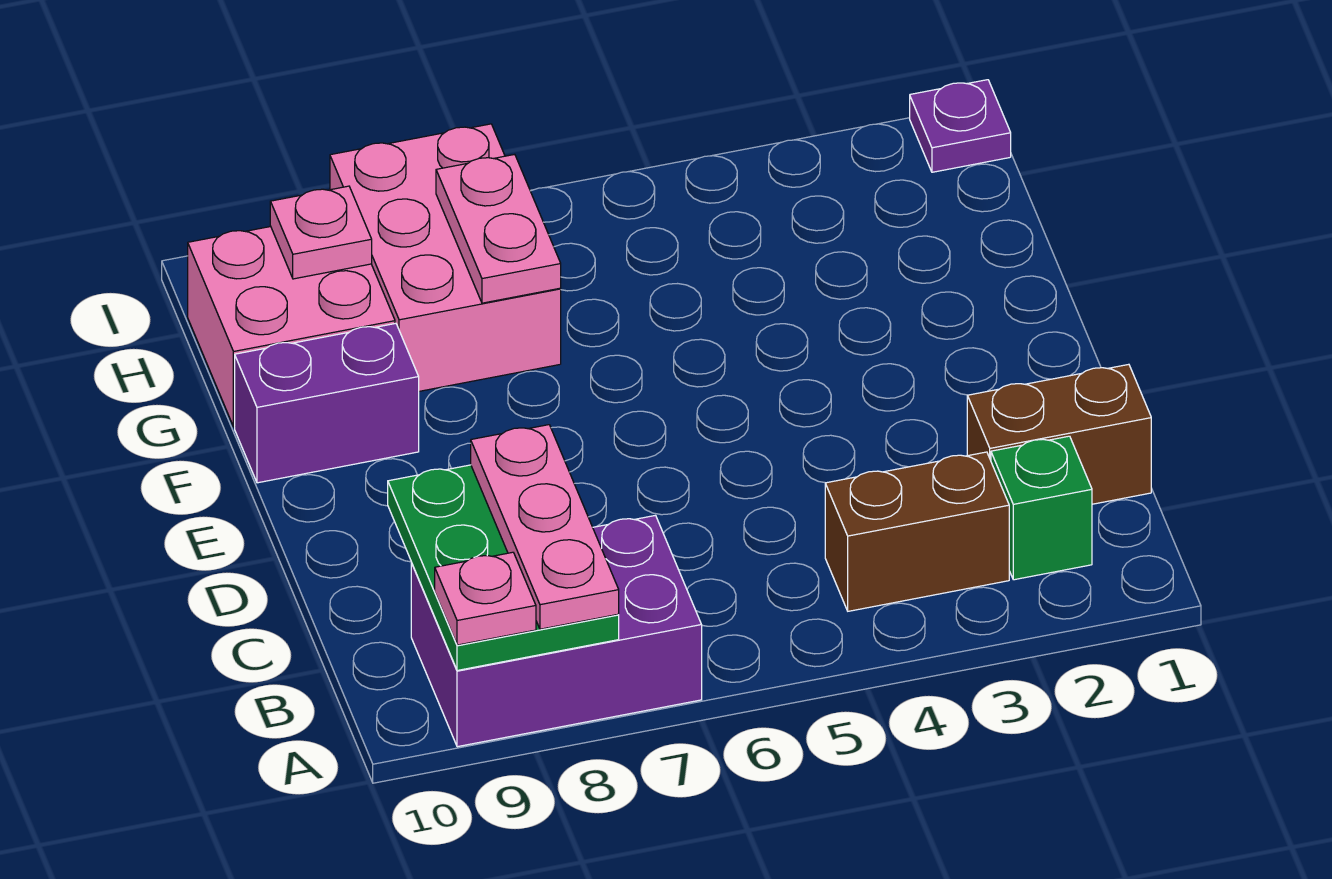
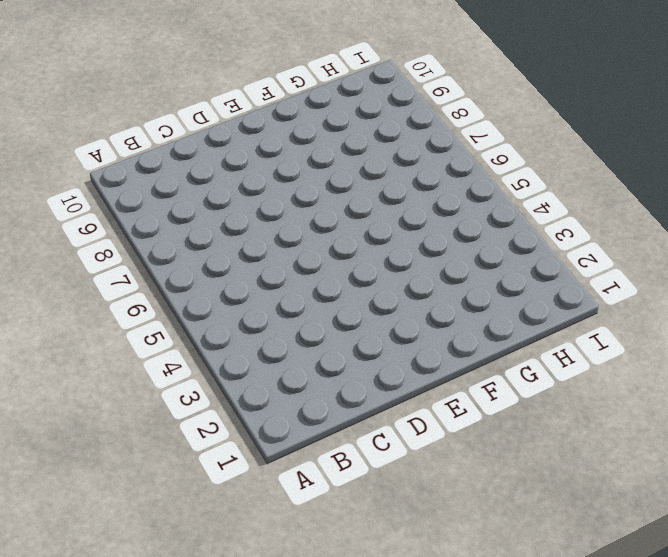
none -> purple brick A7:B9 level 1
none -> green brick B2 level 1
none -> brown brick B3:B4 level 1

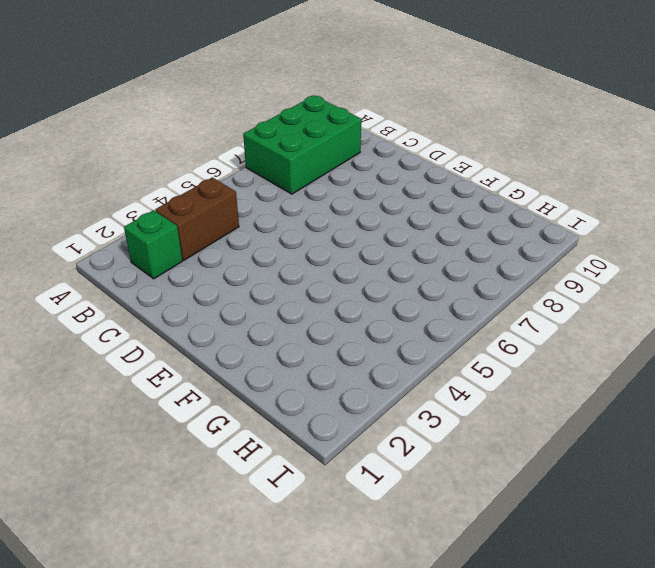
green brick A7:B9 level 1 -> purple brick A7:B9 level 1
none -> brown brick C1:C2 level 1
none -> purple brick F9:F10 level 1
none -> pink brick G7:I8 level 1

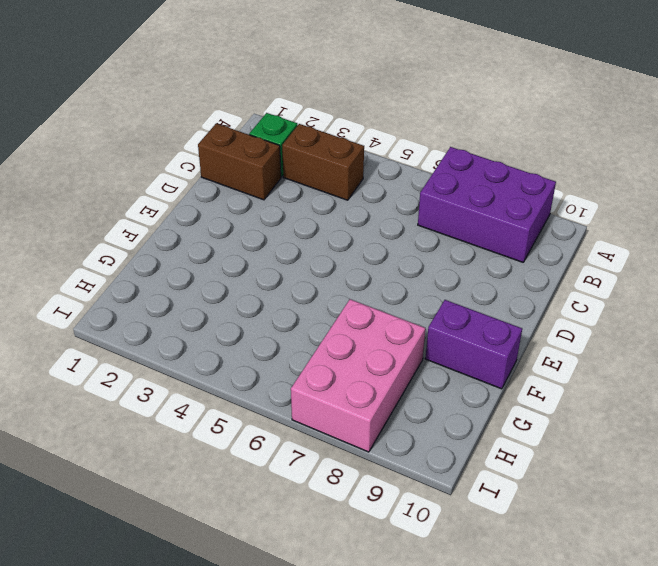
none -> pink brick G9:H10 level 1
none -> purple plate I1 level 1
none -> green plate A8:C9 level 2

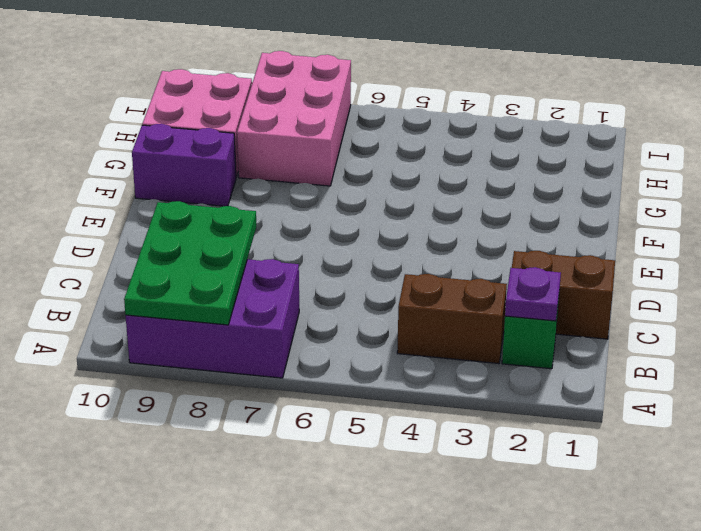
purple plate B2 level 2 -> purple plate I1 level 1
none -> pink plate G7:H7 level 2
none -> pink plate H9 level 2
none -> pink plate A8:C8 level 3

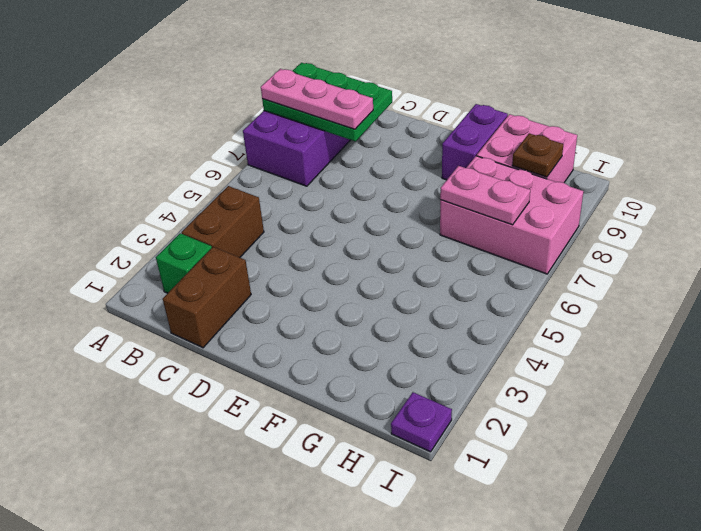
brown plate H9 level 2 -> pink plate H9 level 2
none -> pink plate A9 level 3

